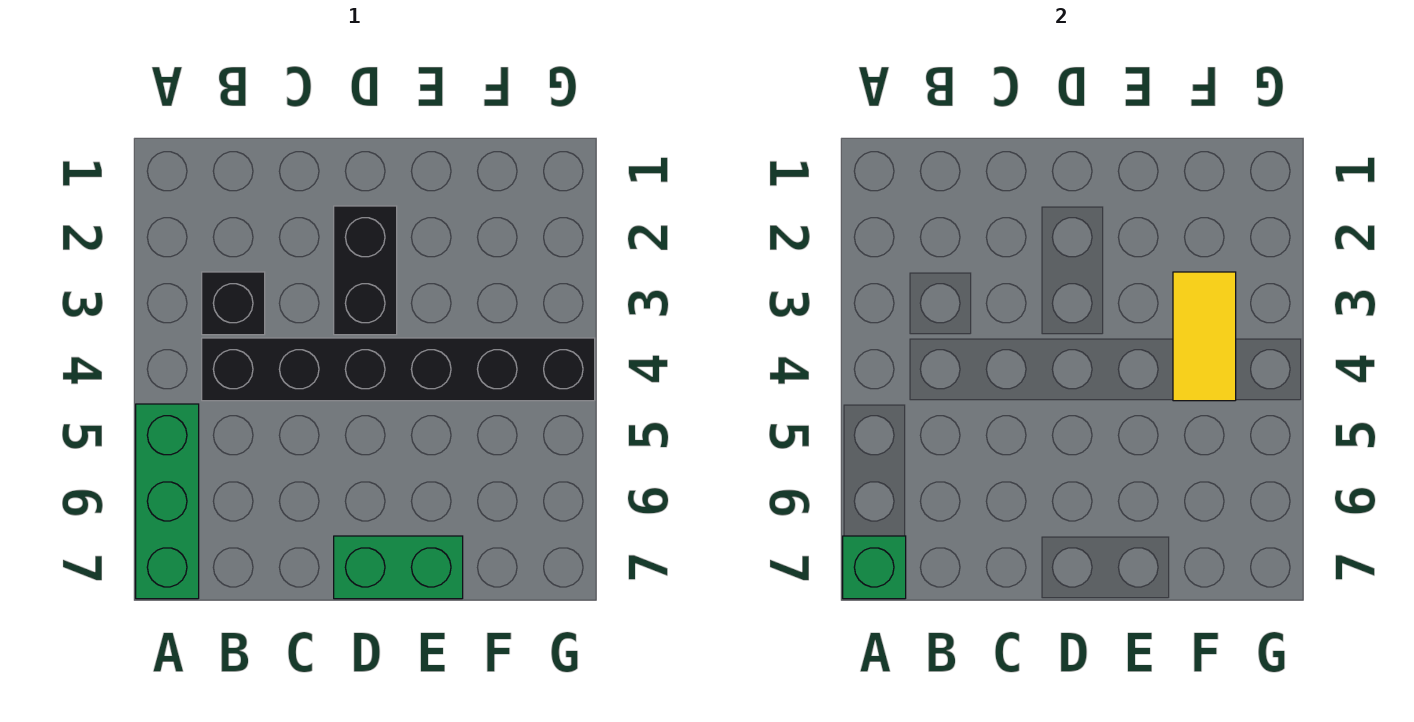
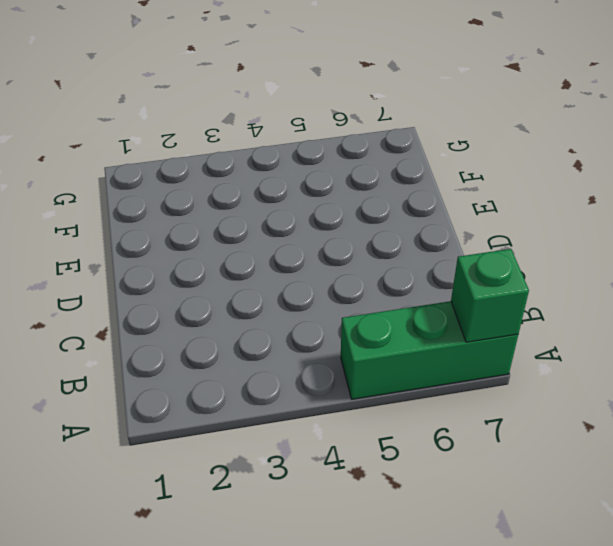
none -> black brick B3 level 1
none -> black brick B4:G4 level 1

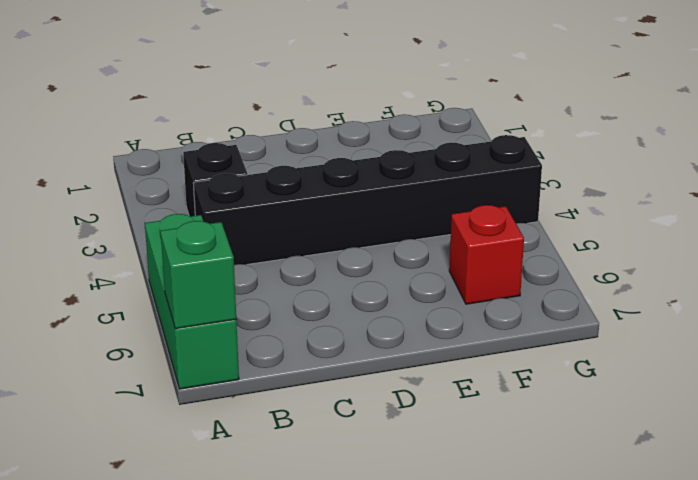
red brick F6 level 1 -> none
none -> black brick D2:D3 level 1
none -> green brick D7:E7 level 1

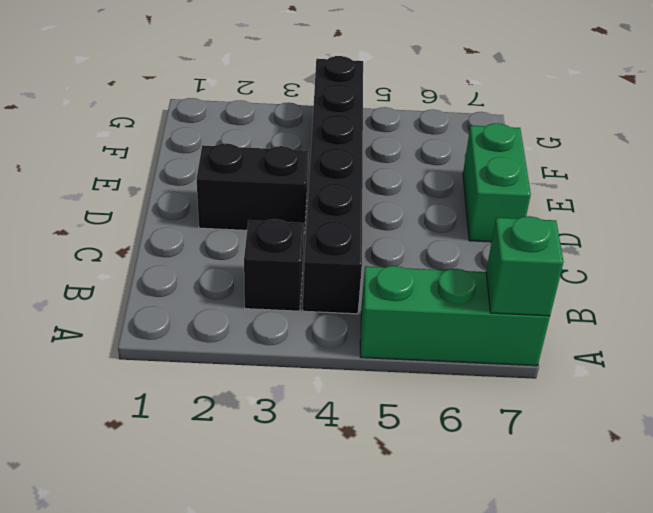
none -> yellow tile F3:F4 level 2

